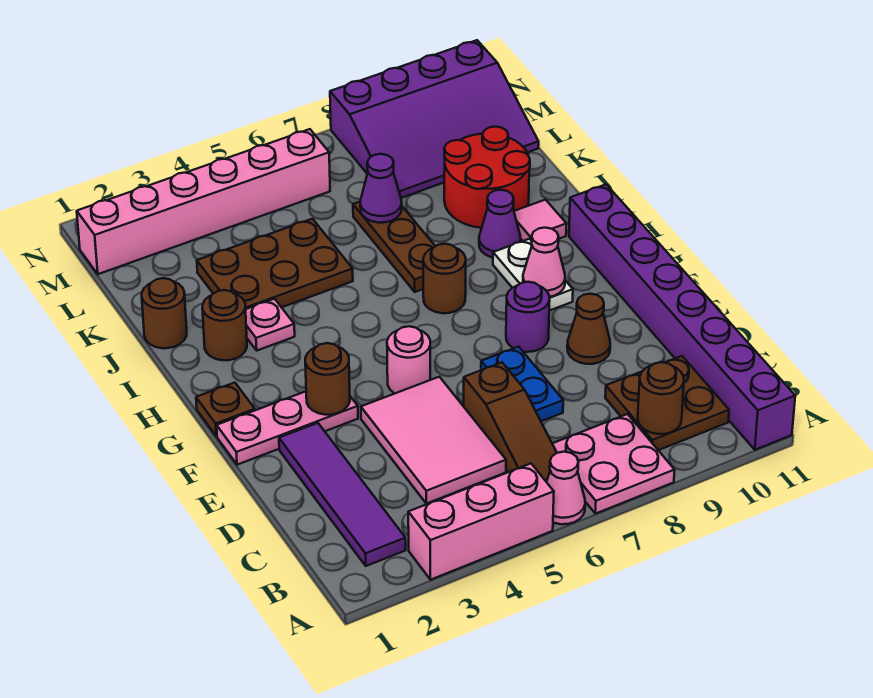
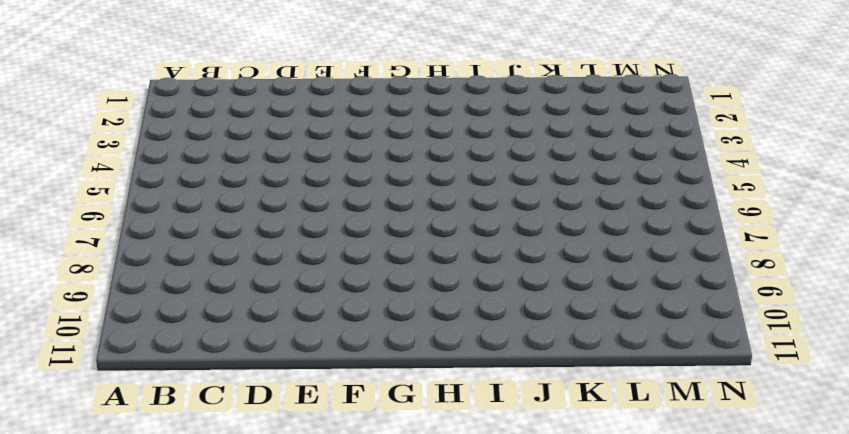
none -> pink brick A3:A5 level 1
none -> pink cone A6 level 1
none -> pink plate A7:B8 level 1
none -> purple brick A11:H11 level 1

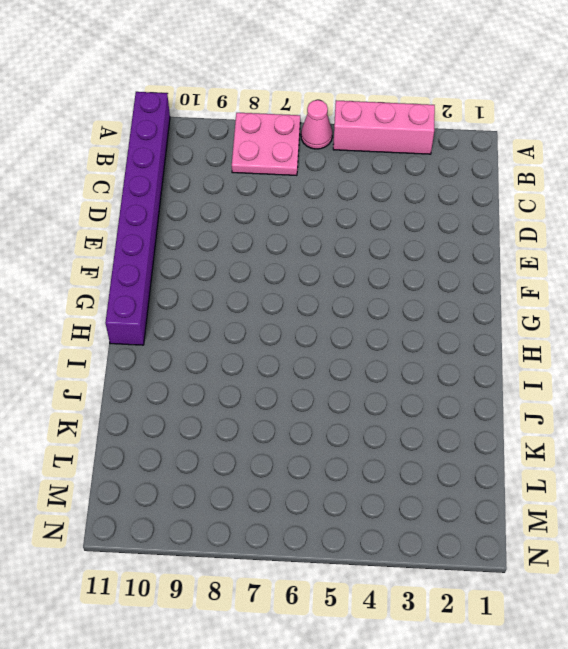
none -> purple tile B2:E2 level 1
none -> brown slope B6:D6 level 1 top D
none -> brown plate B9:C10 level 1
none -> pink tile C4:E5 level 1

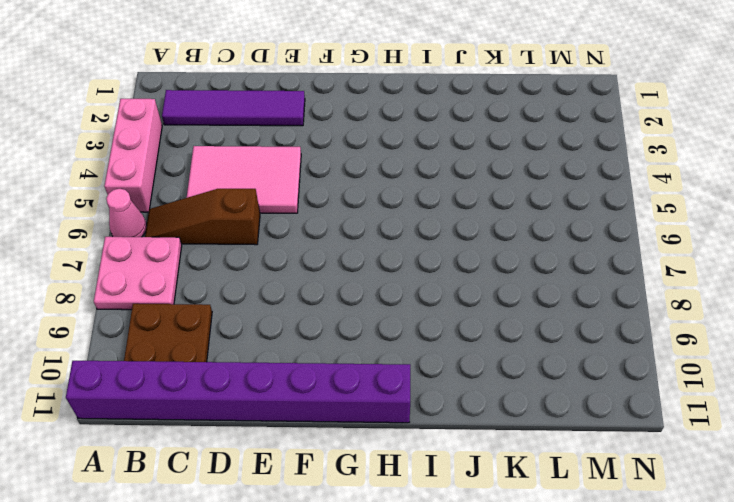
none -> blue plate D7:E7 level 1
none -> brown cone E9 level 1
none -> pink plate F1:F3 level 1
none -> pink round brick F5 level 1

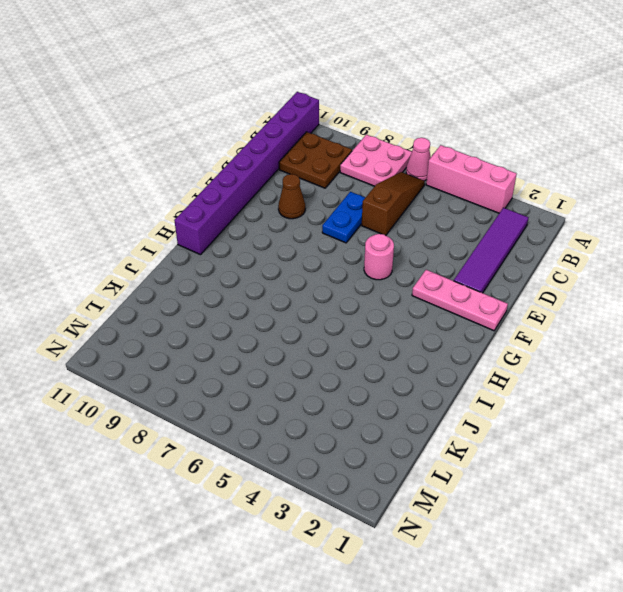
none -> pink tile C4:E5 level 1
none -> purple round brick F8 level 1
none -> brown plate G1 level 1
none -> white plate G9:H9 level 1

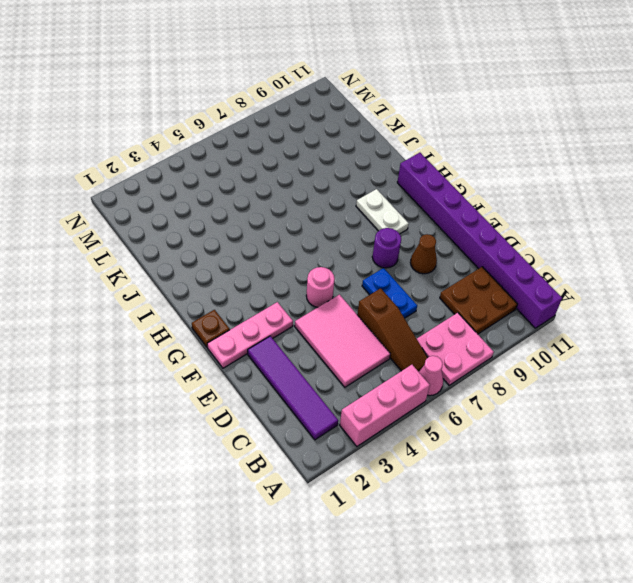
none -> brown round brick H7 level 1
none -> brown round brick I2 level 1
none -> pink plate I3 level 1
none -> brown plate I7:K7 level 1

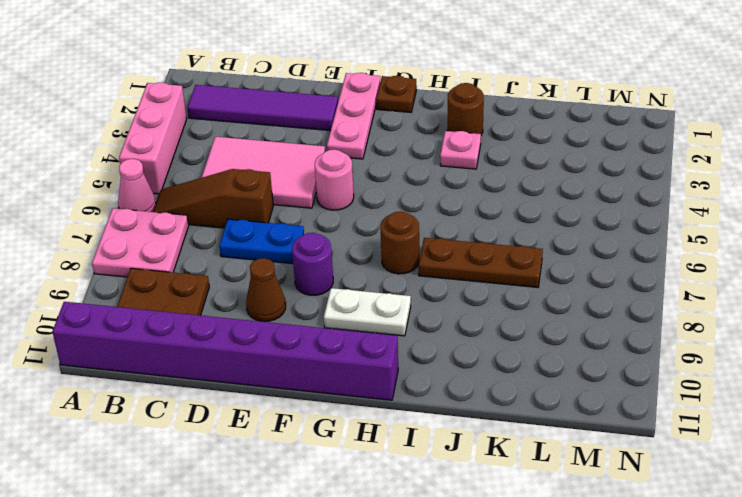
none -> purple cone I9 level 1
none -> pink tile I10 level 1
none -> brown round brick J1 level 1
none -> brown plate J3:K5 level 1

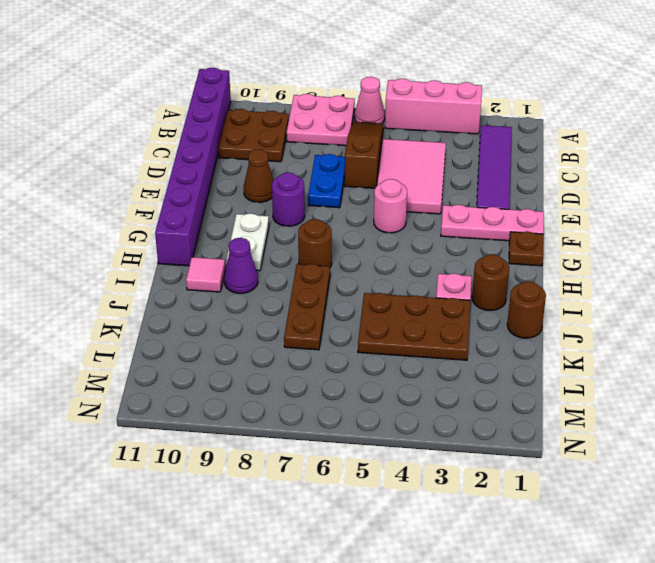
none -> red round brick J9:K10 level 1
none -> purple slope L8:N11 level 1 top N
none -> pink brick M1:M6 level 1
none -> brown round brick B9 level 2

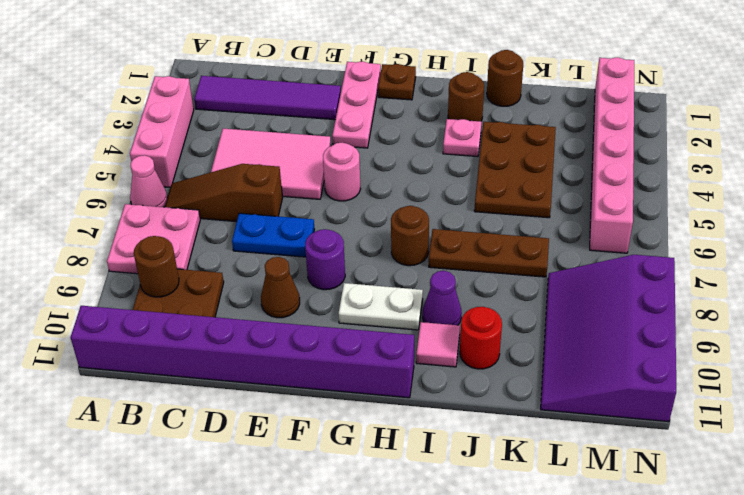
red round brick J10 level 1 -> red round brick J9:K10 level 1
none -> brown round brick F3 level 2
none -> pink cone G9 level 2
none -> purple cone K7 level 2

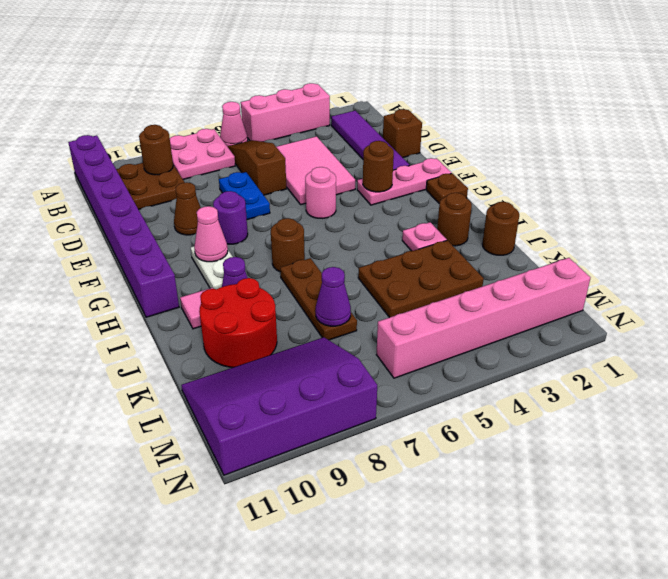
brown brick D1 level 1 -> none

